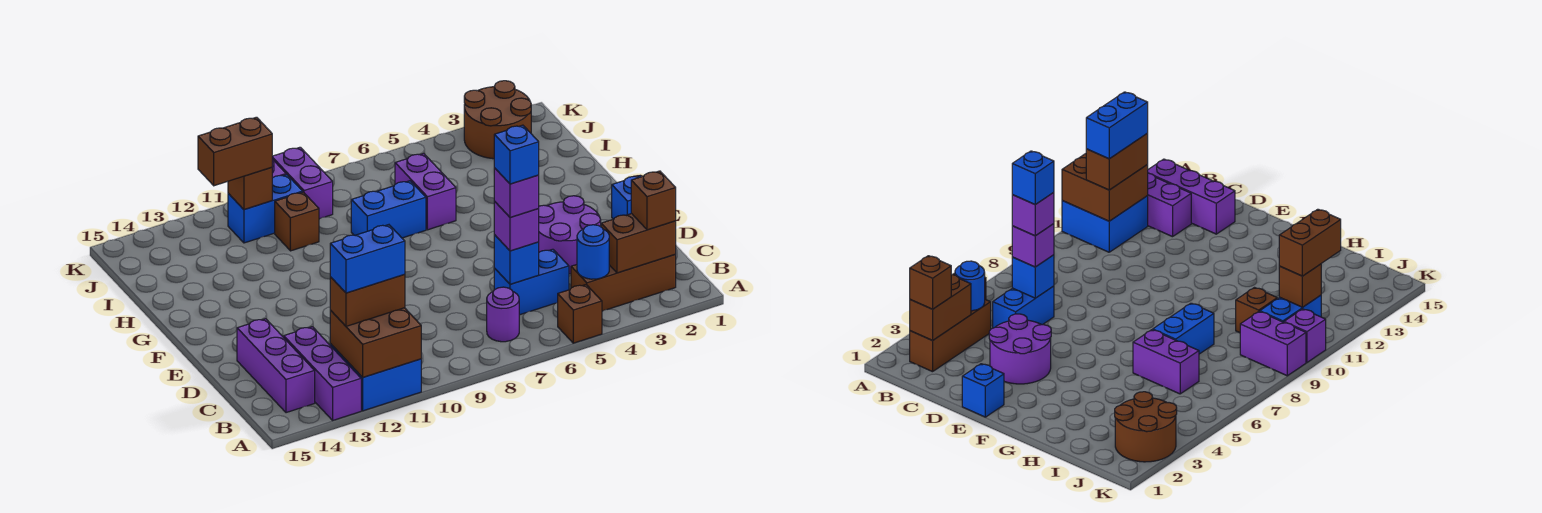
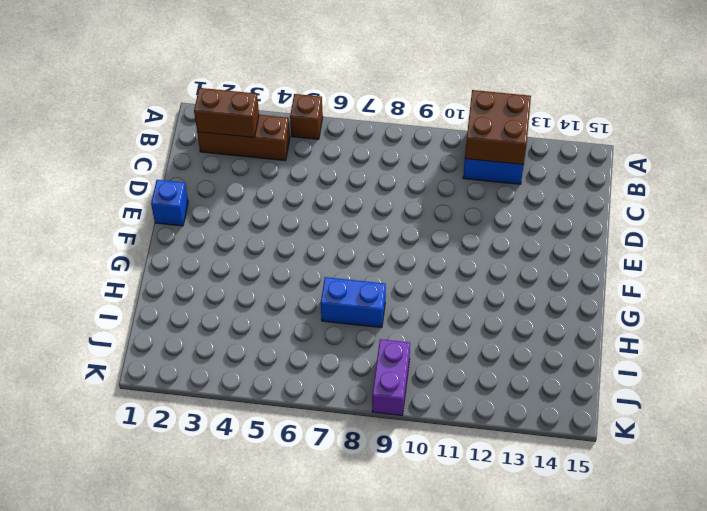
none -> purple brick A13:C13 level 1
none -> purple round brick B7 level 1
none -> purple brick B14:D14 level 1

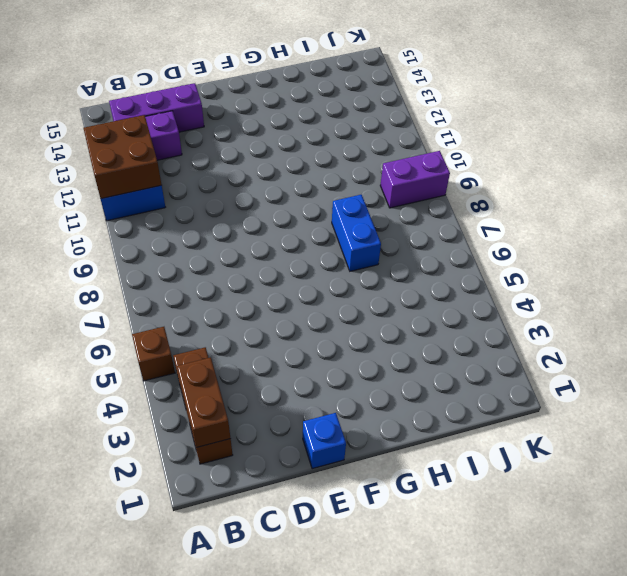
none -> purple round brick B7 level 1
none -> blue brick C5:C6 level 1
none -> purple round brick D3:E4 level 1

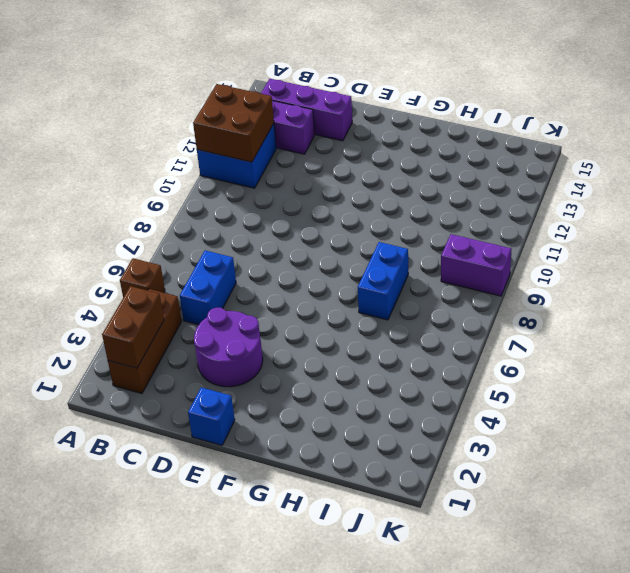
none -> purple round brick B7 level 1
none -> purple brick H6:I6 level 1
none -> brown brick I10 level 1

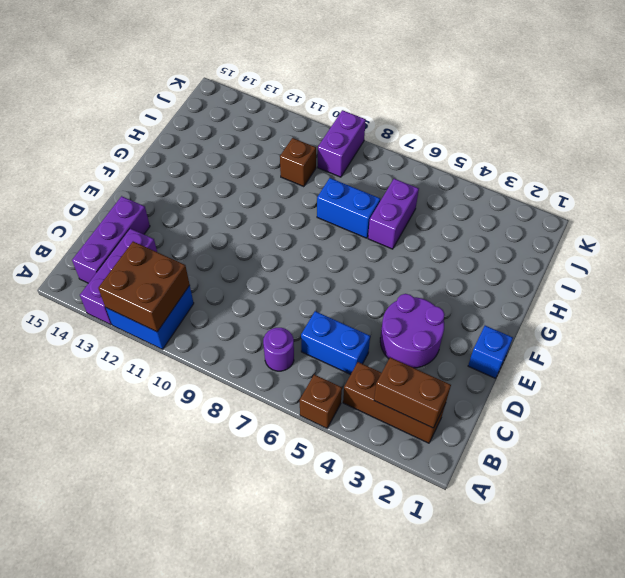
none -> brown round brick J2:K3 level 1
none -> blue brick J10:J11 level 1
none -> purple brick K10 level 1

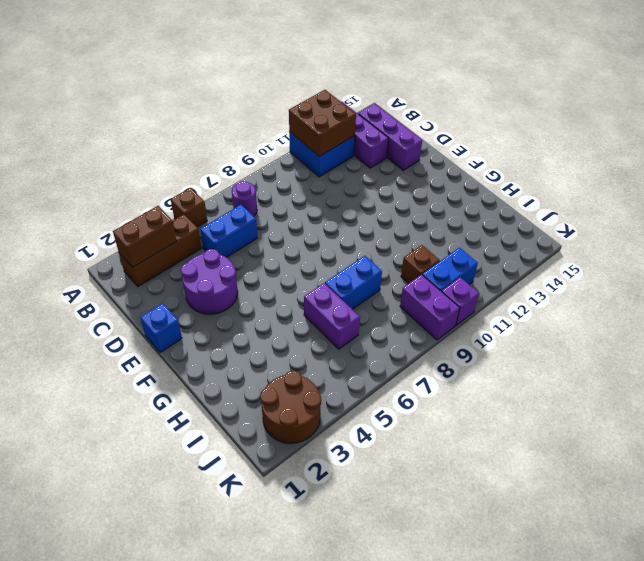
none -> blue round brick B4 level 2
none -> blue brick C6 level 2
none -> brown brick J11 level 2

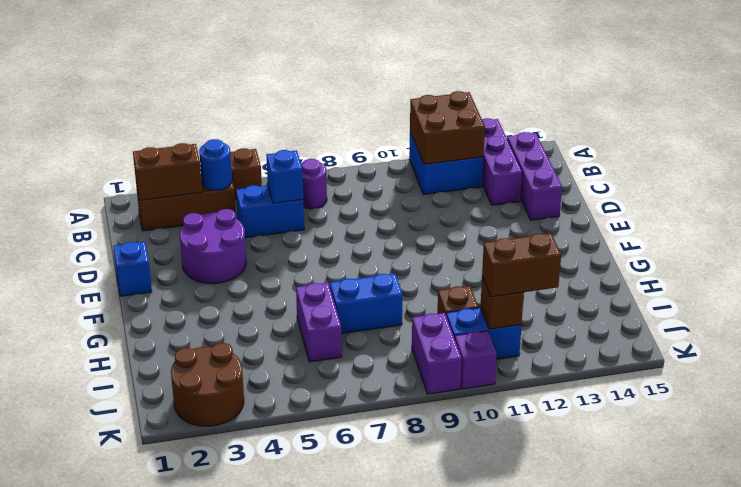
none -> brown brick B2 level 3
none -> brown brick B11:B12 level 3
none -> purple brick C6 level 3

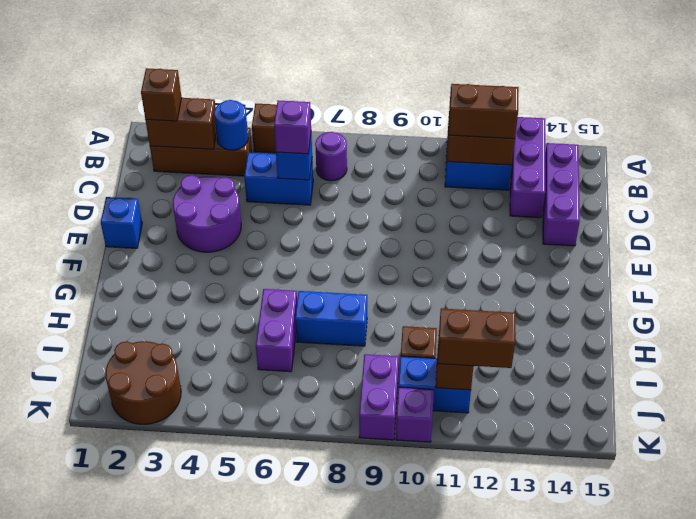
none -> blue brick B11:B12 level 4
none -> purple brick C6 level 4
none -> blue brick C6 level 5

